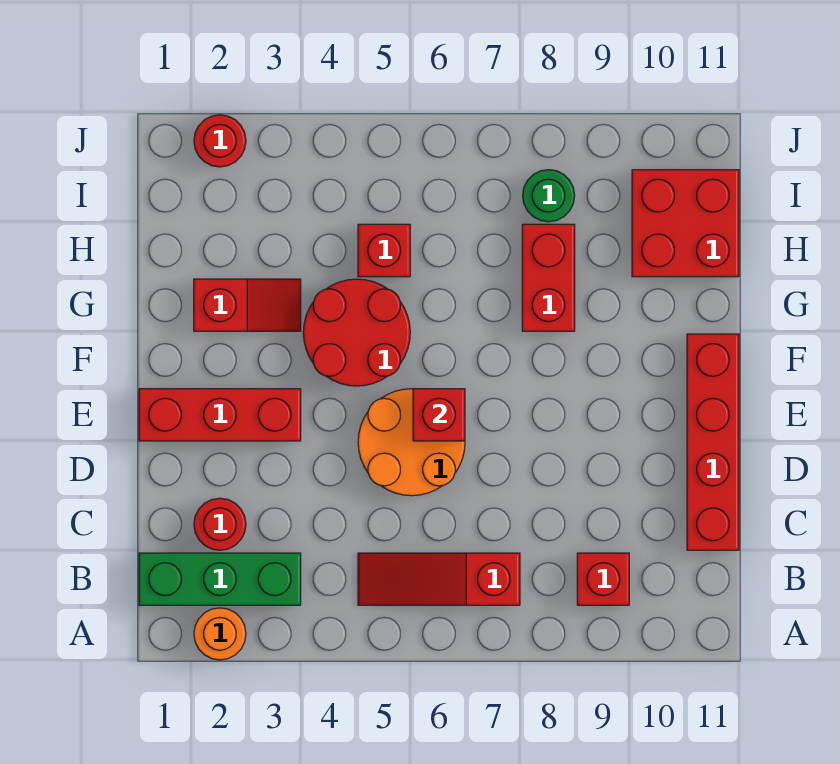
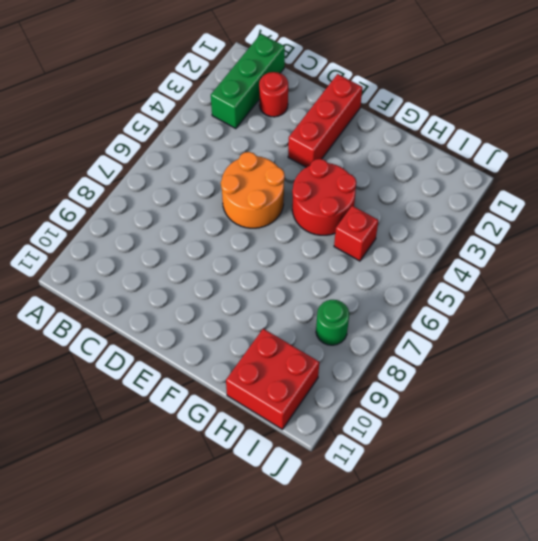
none -> orange round brick A2 level 1
none -> red slope B5:B7 level 1 top 7
none -> red brick B9 level 1

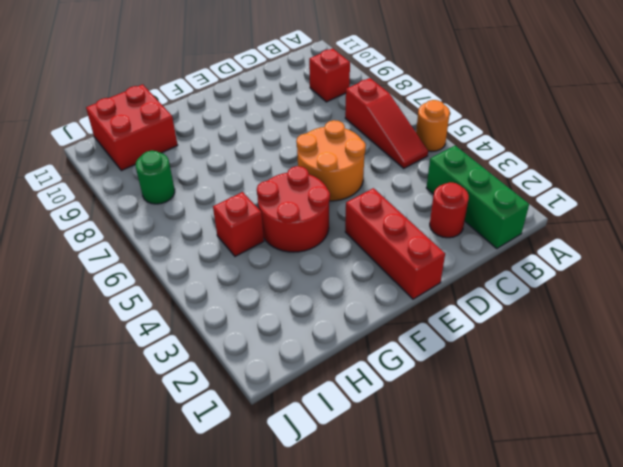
orange round brick A5 level 1 -> orange round brick A2 level 1
none -> red brick C11:F11 level 1
none -> red slope G2:G3 level 1 top 2
none -> red brick G8:H8 level 1

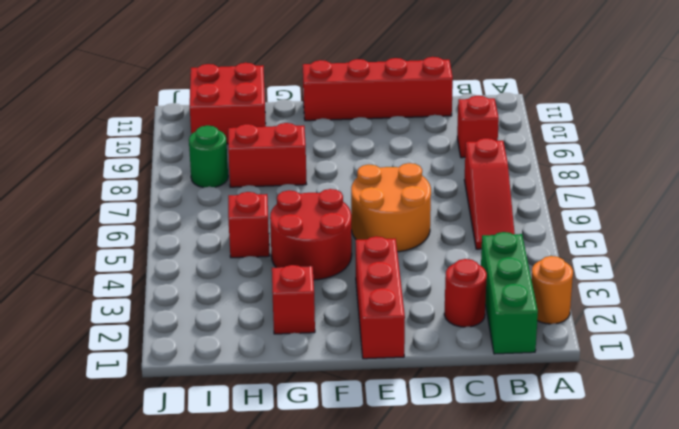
none -> red round brick J2 level 1
none -> red brick E6 level 2

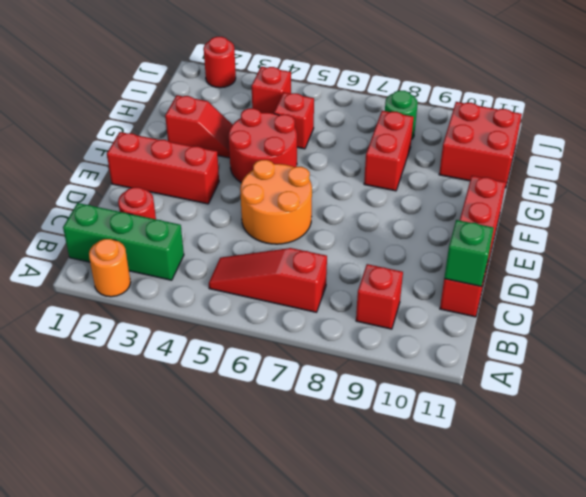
green brick C11 level 2 -> none
red brick I4 level 1 -> red brick E6 level 2

